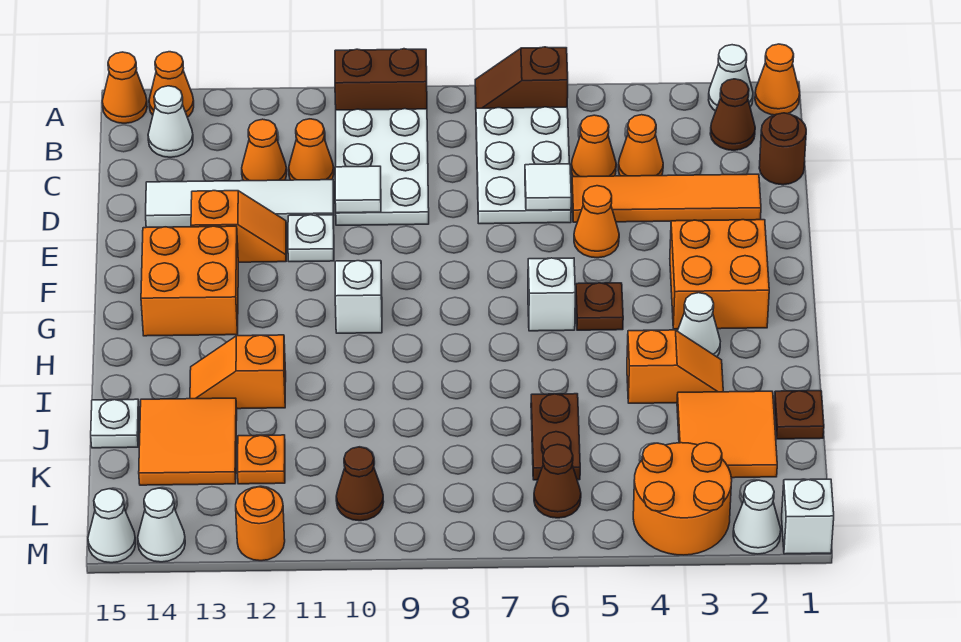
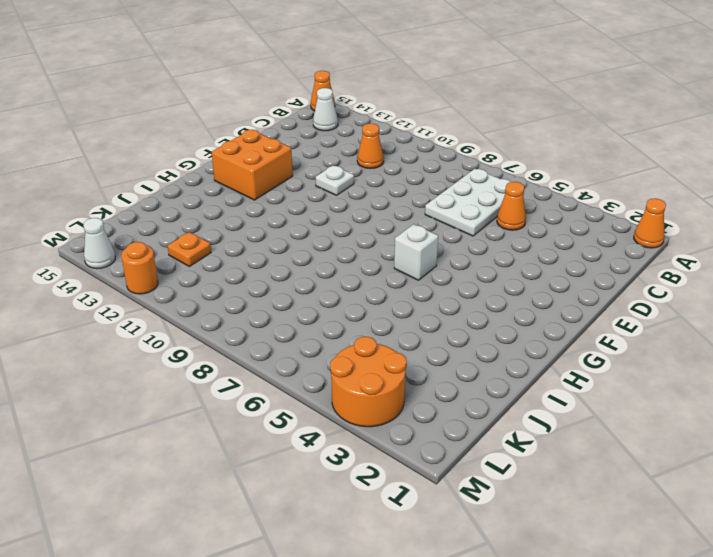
none -> white cone A2 level 1
none -> brown slope A6:A7 level 1 top 6
none -> brown brick A9:A10 level 1
none -> orange cone A14 level 1

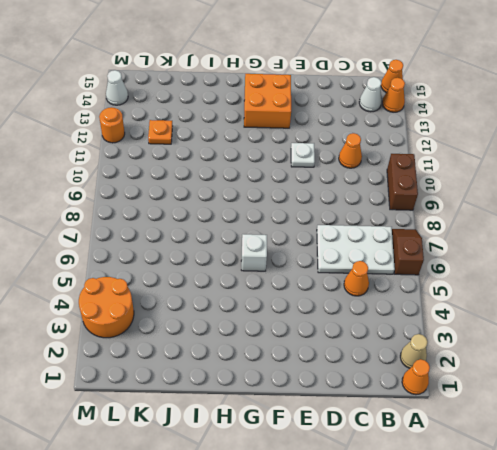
tan cone A2 level 1 -> white cone A2 level 1
none -> brown cone B2 level 1
none -> white plate B9:D10 level 1
none -> brown round brick C1 level 1
none -> orange cone C4 level 1

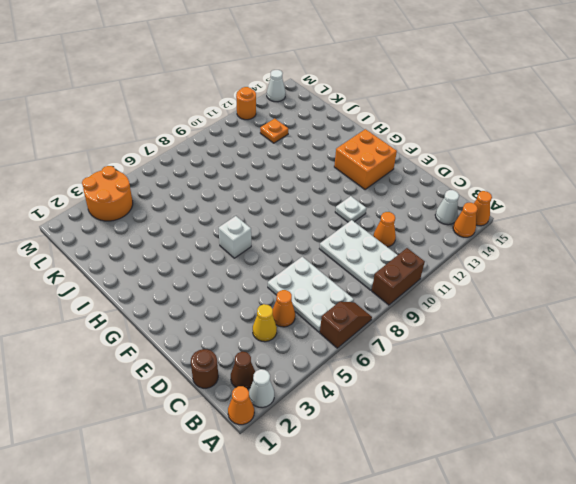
yellow cone C4 level 1 -> orange cone C4 level 1
none -> orange cone C12 level 1
none -> orange tile D2:D5 level 1
none -> white tile D11:D14 level 1
none -> orange cone E5 level 1

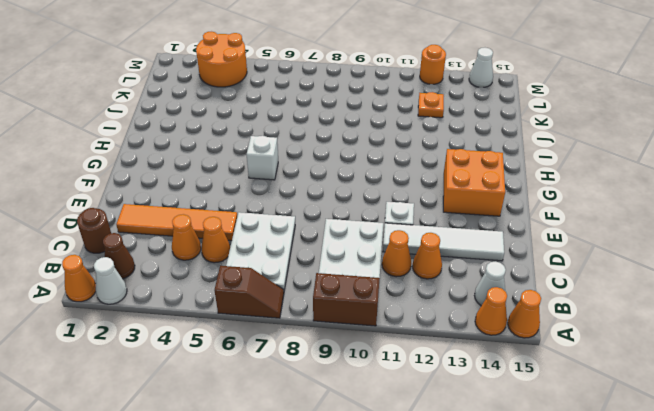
none -> orange cone E5 level 1
none -> orange slope E12:E13 level 1 top 13
none -> orange brick F2:G3 level 1
none -> brown plate G5 level 1

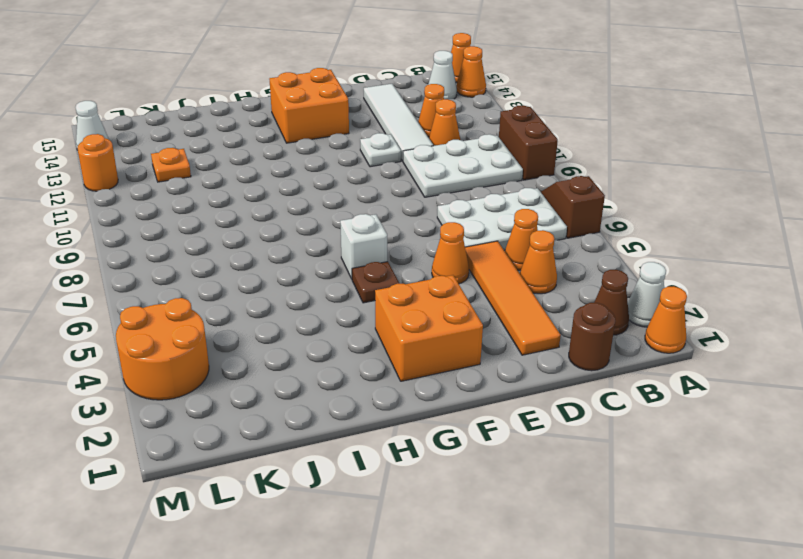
none -> orange slope E12:E13 level 1 top 13
none -> white brick G10 level 1
none -> white cone H3 level 1
none -> orange slope I3:I4 level 1 top 4

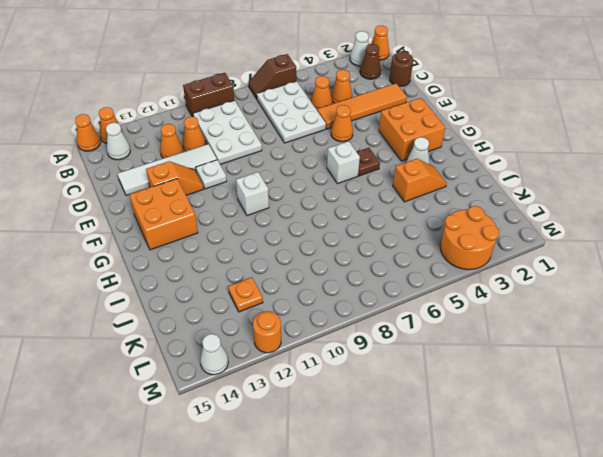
none -> orange slope I12:I13 level 1 top 12
none -> brown plate J1 level 1
none -> orange tile J2:K3 level 1
none -> brown plate J6:K6 level 1

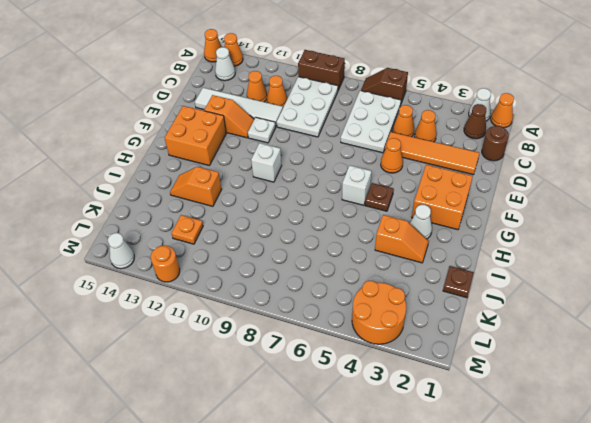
none -> orange tile J2:K3 level 1
none -> brown plate J6:K6 level 1
none -> orange tile J13:K14 level 1
none -> white plate J15 level 1

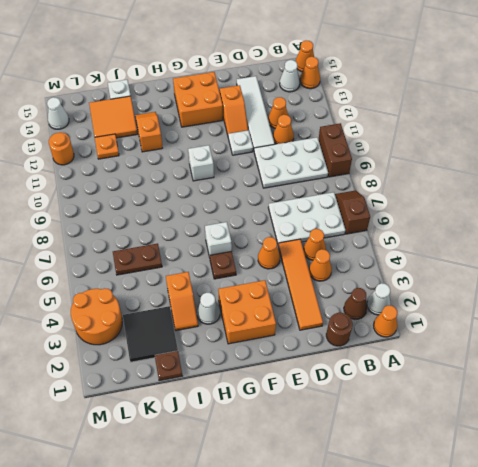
black tile J2:K3 level 1 -> orange tile J2:K3 level 1
none -> brown cone L6 level 1
none -> brown cone L10 level 1
none -> white brick M1 level 1
none -> white cone M2 level 1

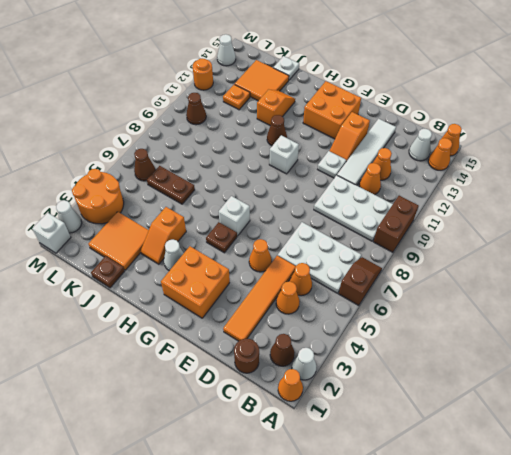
brown cone H11 level 1 -> none
none -> white cone M15 level 1
none -> white tile D6 level 2
none -> white tile D10 level 2

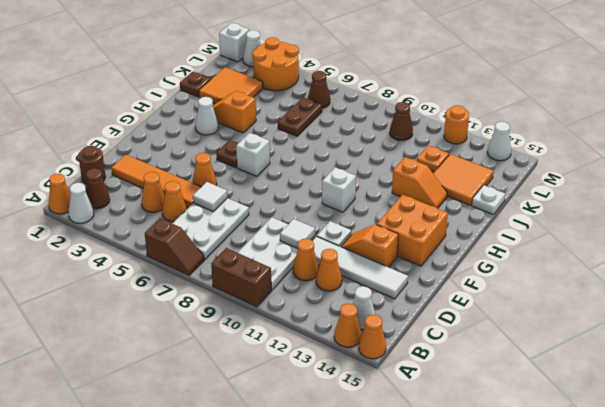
none -> orange brick F2:G3 level 1
none -> white cone M15 level 1

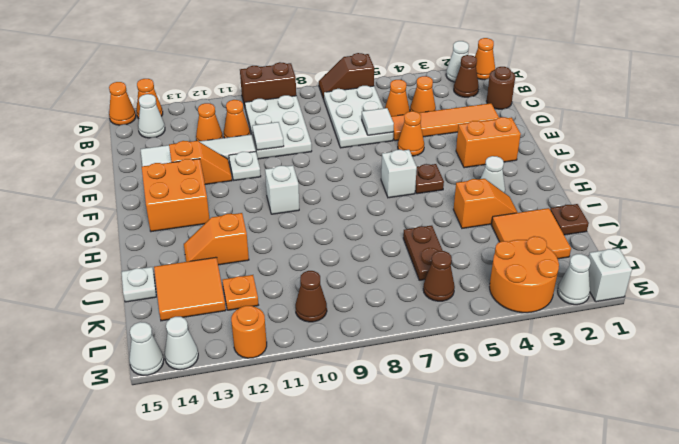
orange brick F2:F3 level 1 -> orange brick F2:G3 level 1

